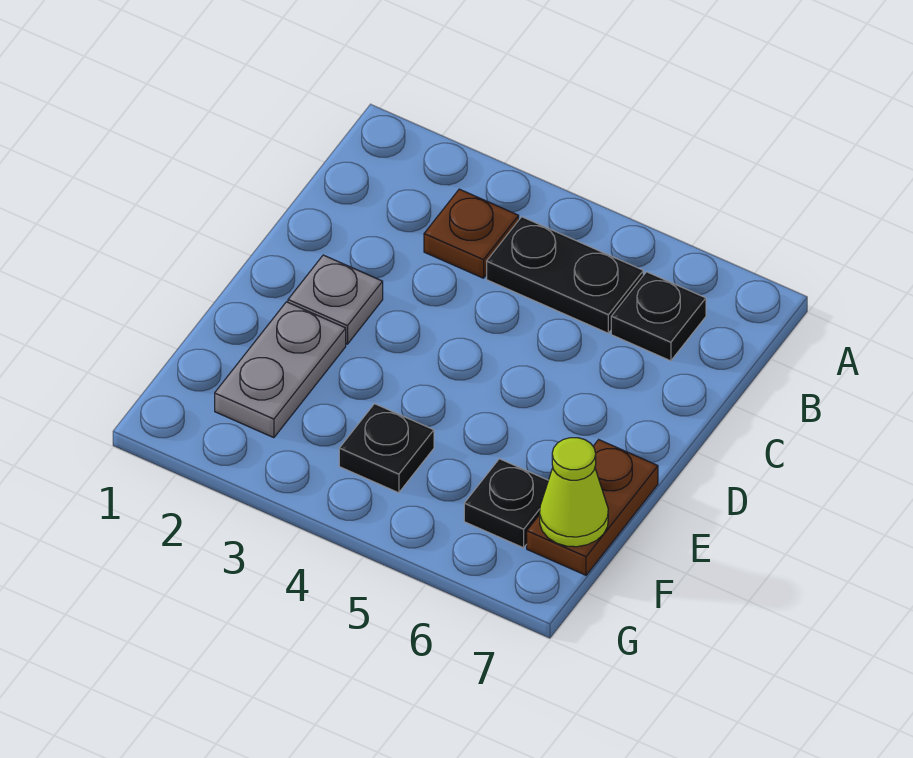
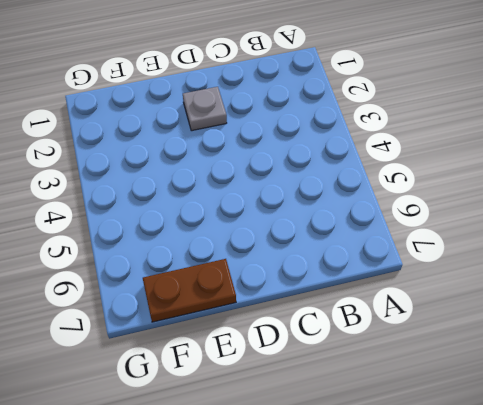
none -> brown plate B3 level 1
none -> black plate B4:B5 level 1

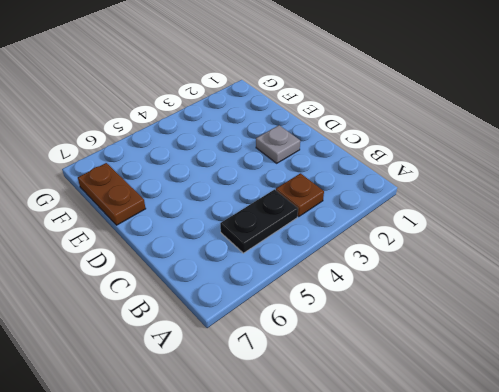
none -> black plate B6 level 1
none -> grey plate E2:F2 level 1

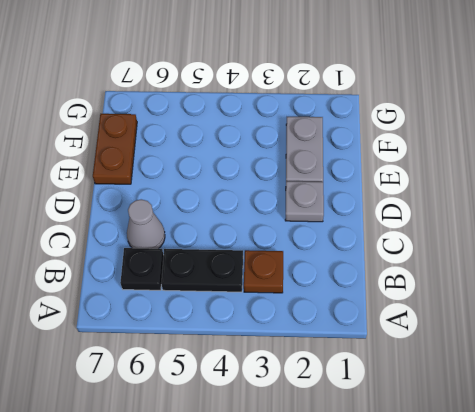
grey cone C6 level 1 -> none
none -> black plate F4 level 1
none -> black plate F6 level 1

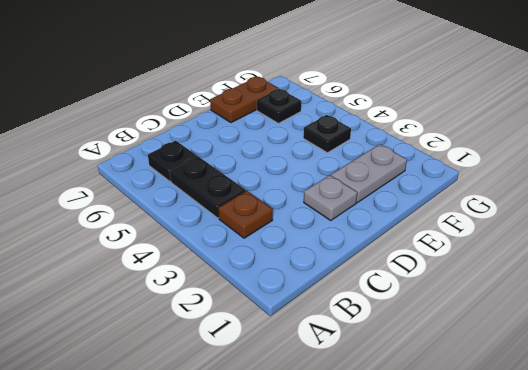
none -> lime cone F7 level 2

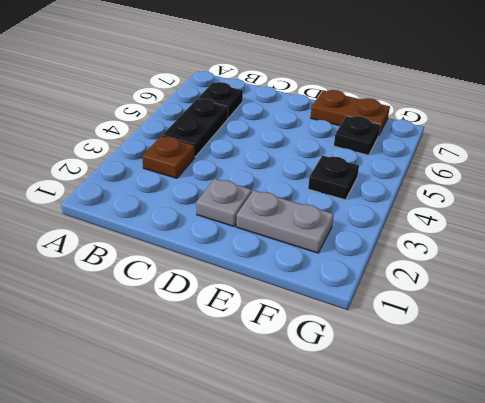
none -> lime cone F7 level 2

